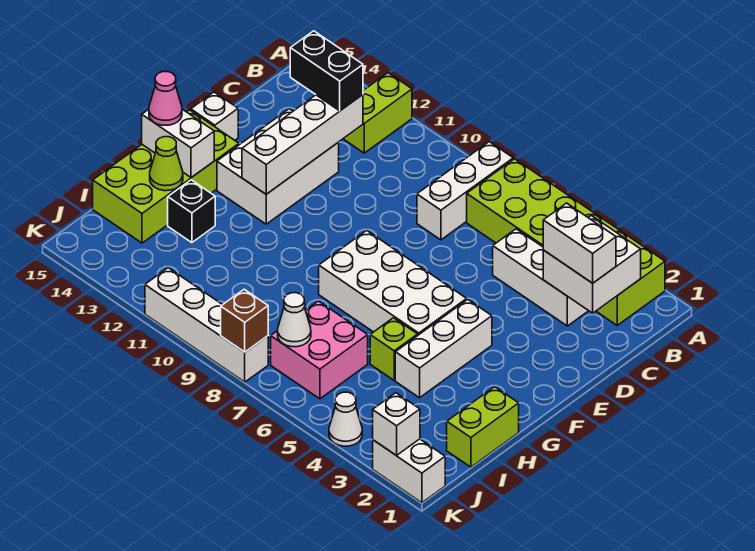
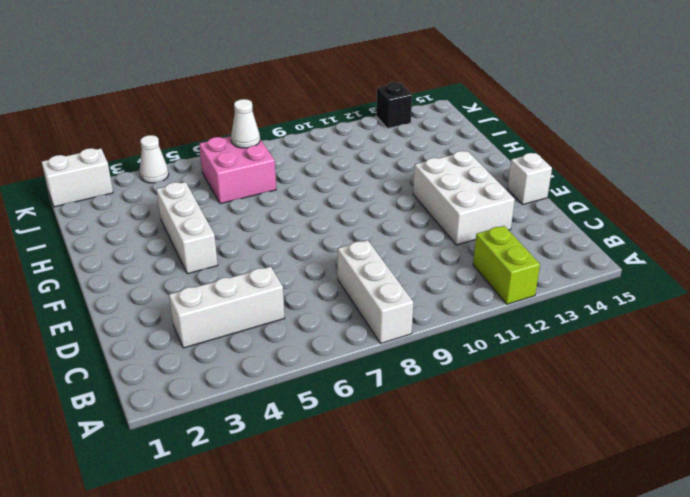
black brick K13 level 1 -> black brick H13 level 1
none -> lime brick A2:B7 level 1
none -> white brick F5:G8 level 1
none -> lime brick F14:I15 level 1

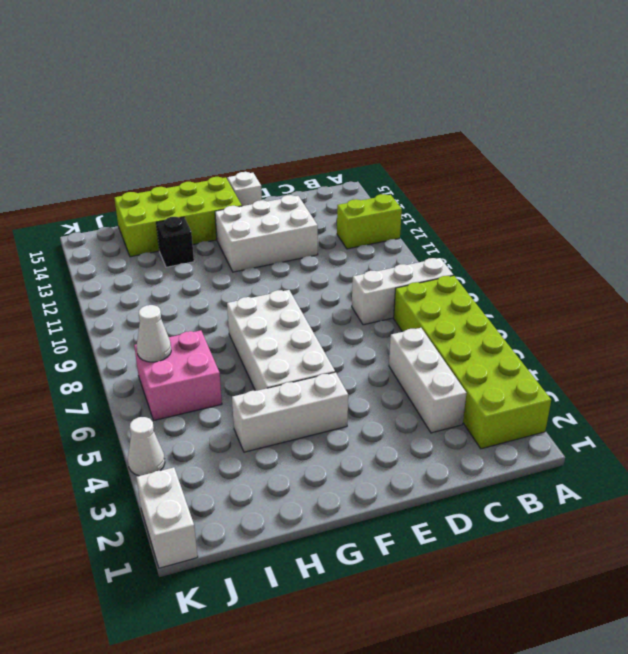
none -> lime brick H1:I1 level 1
none -> lime brick H5 level 1
none -> white brick K8:K11 level 1

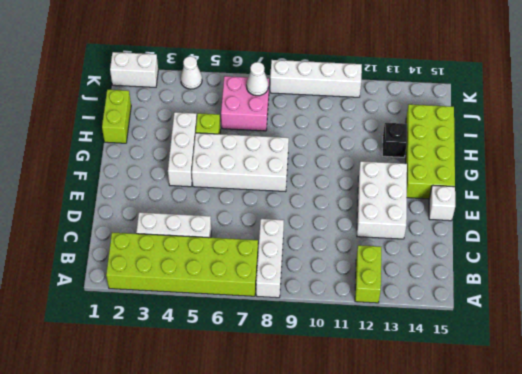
none -> white brick B2:C3 level 2
none -> white brick C12:F12 level 2
none -> white brick G14:G15 level 2

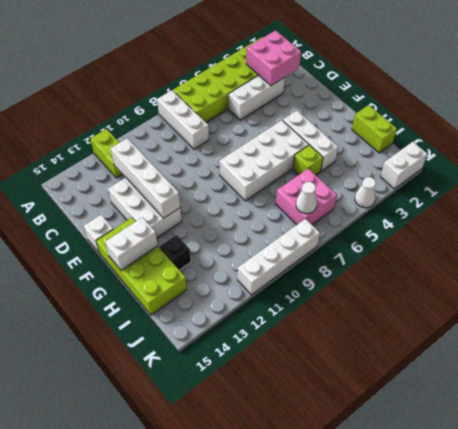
pink brick B2:C3 level 2 -> white brick B2:C3 level 2
none -> lime cone H14 level 2
none -> white brick K2 level 2
none -> brown brick K8 level 2

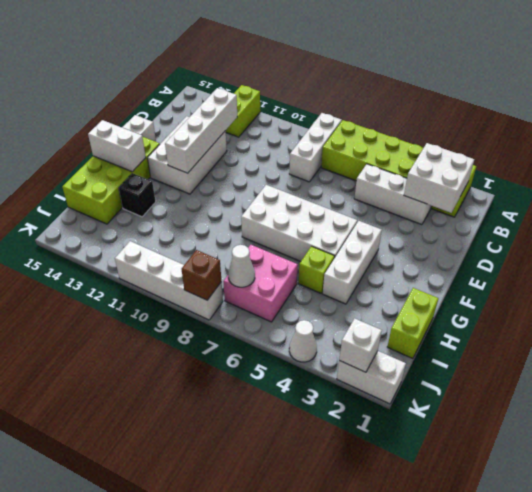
none -> lime cone H14 level 2
none -> white brick C2:C3 level 3
none -> black brick C12:C13 level 3

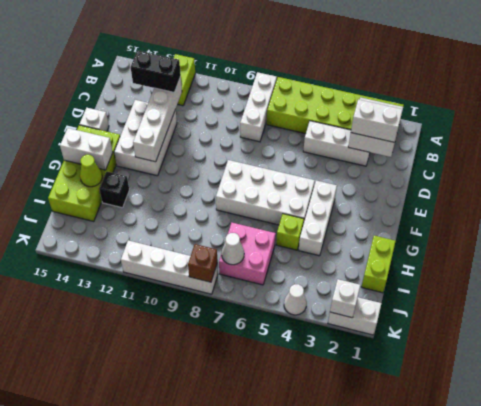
none -> pink cone G15 level 3

